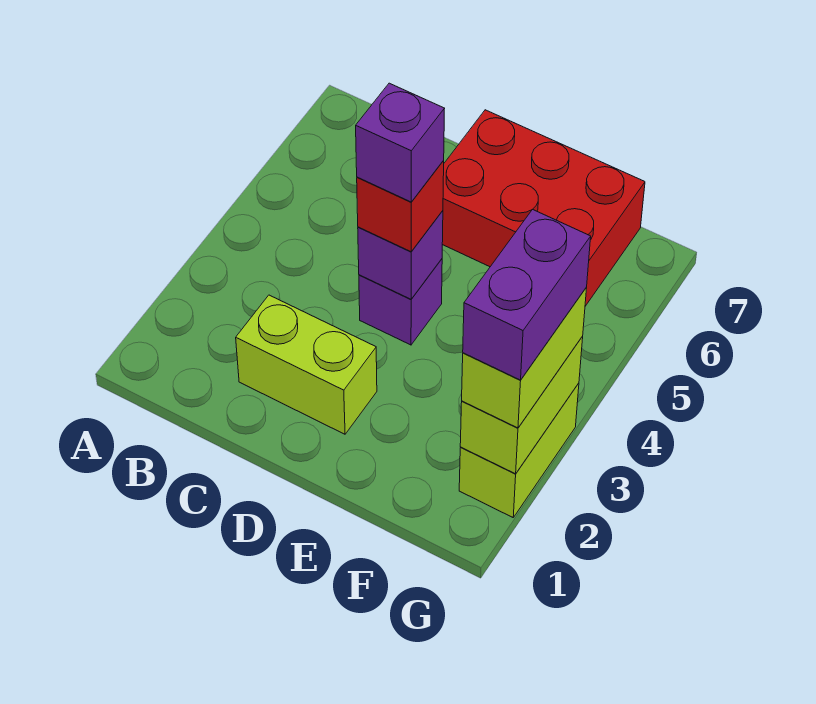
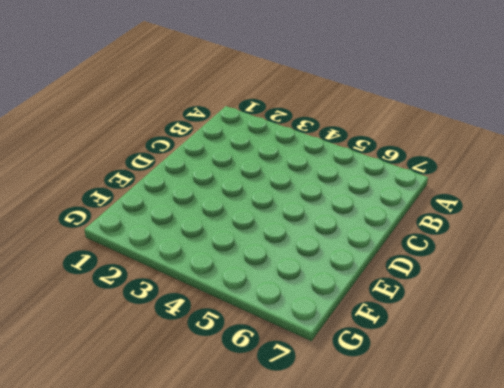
none -> lime brick C2:D2 level 1
none -> purple brick D4 level 1

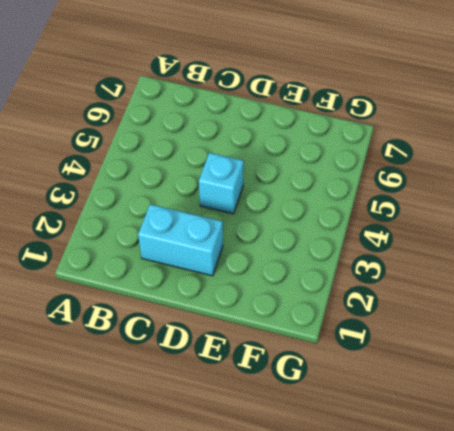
cyan brick C2:D2 level 1 -> lime brick C2:D2 level 1
cyan brick D4 level 1 -> purple brick D4 level 1
none -> red brick D6:F7 level 1
none -> lime brick G2:G3 level 1

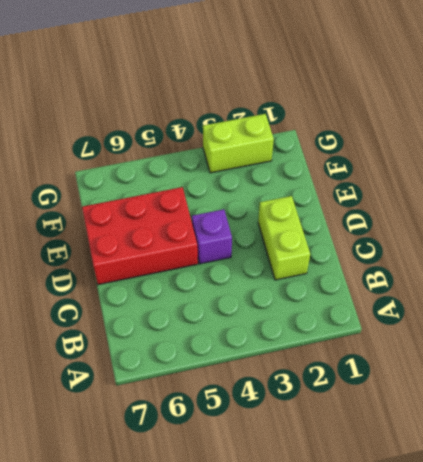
red brick D5:E7 level 1 -> red brick D6:F7 level 1
none -> purple brick D4 level 2
none -> lime brick G2:G3 level 2

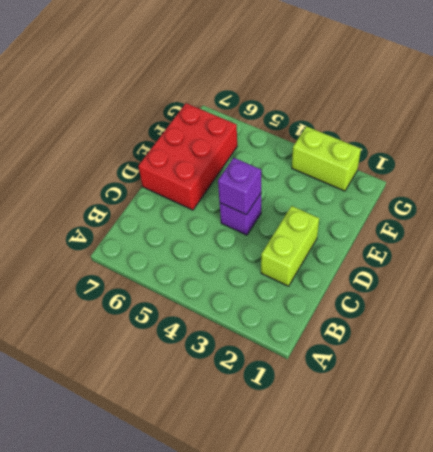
none -> lime brick G2:G3 level 2
none -> red brick D4 level 3

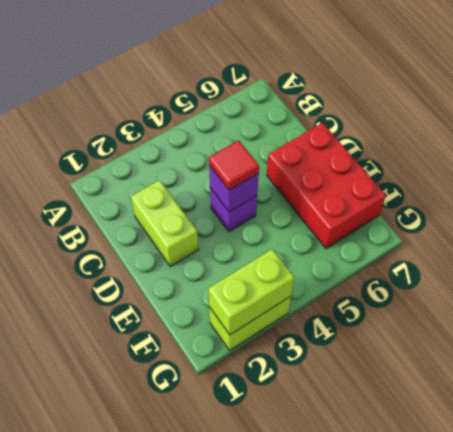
red tile D4 level 3 -> red brick D4 level 3
none -> lime brick G2:G3 level 3
none -> purple brick D4 level 4

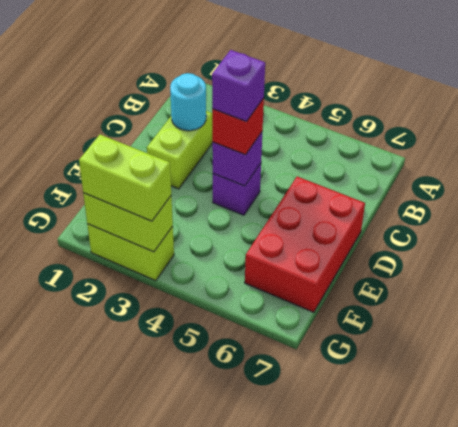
cyan round brick C2 level 2 -> none
none -> purple brick G2:G3 level 4

